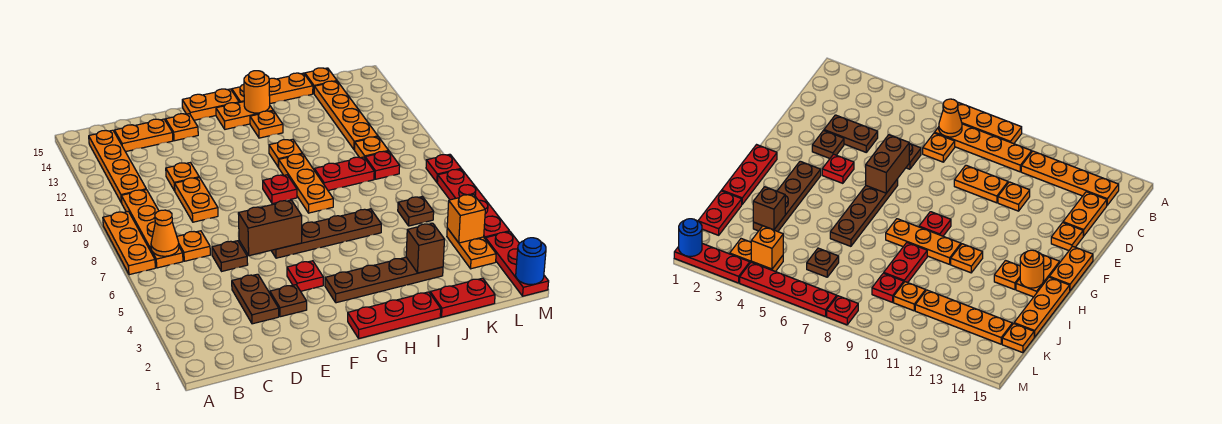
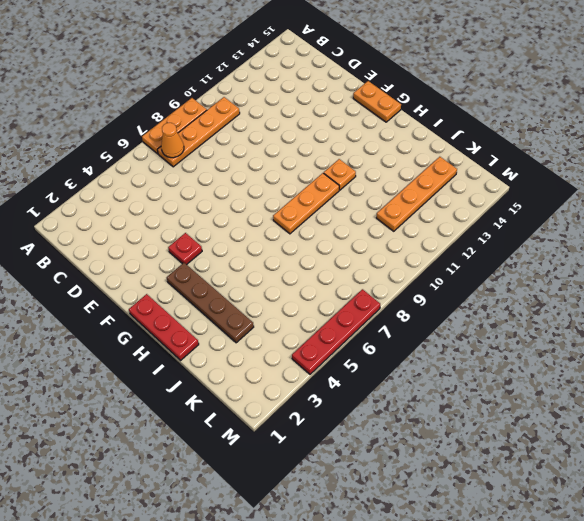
none -> orange plate B11:B14 level 1
none -> orange plate C7 level 1
none -> orange plate C14:D14 level 1
none -> brown plate D3:D4 level 1

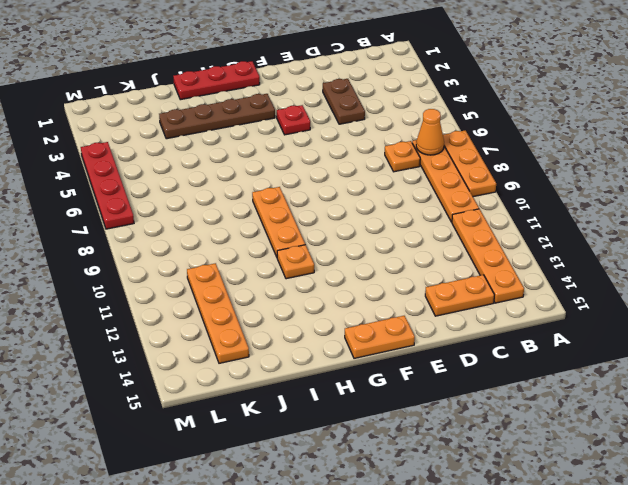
none -> brown plate D6 level 1
none -> orange plate D9:D10 level 1
none -> orange plate D11 level 1
none -> brown plate E3 level 1

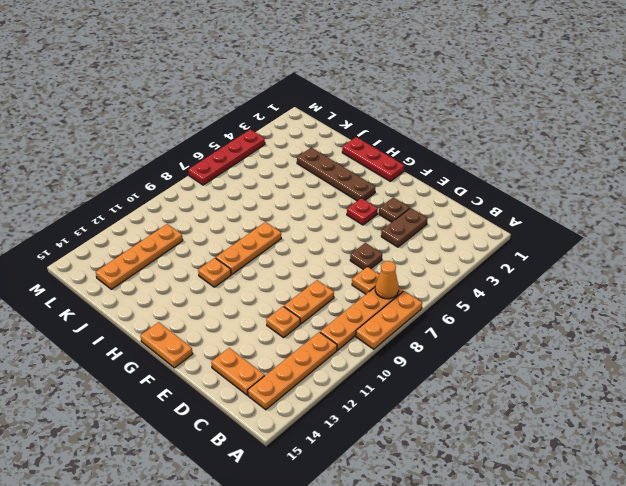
none -> orange plate E14 level 1
none -> brown plate F6:I6 level 1
none -> red plate G9 level 1
none -> orange plate G14:H14 level 1

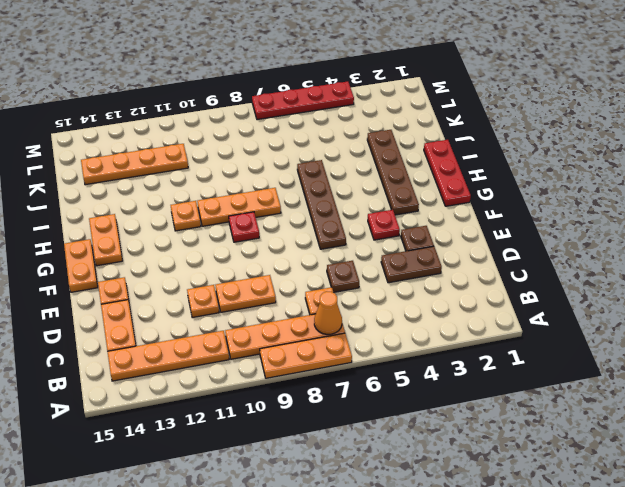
none -> orange plate H13 level 1
none -> orange plate H15:J15 level 1
none -> red plate I9:J9 level 1
none -> red plate J1:K1 level 1

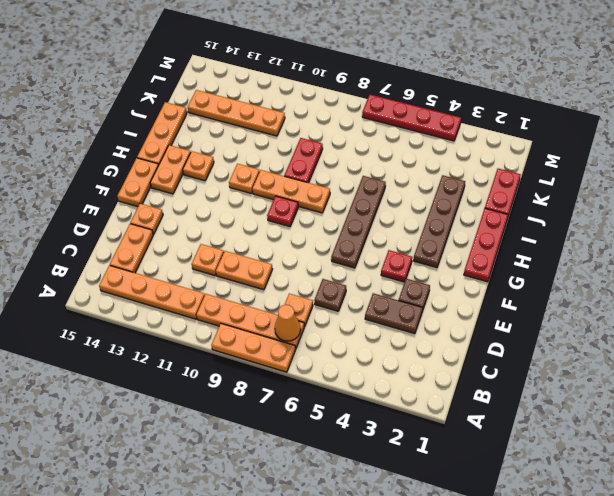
none -> brown plate K6 level 1
none -> red plate K9 level 1
none -> orange plate K10 level 1
none -> orange plate K15 level 1

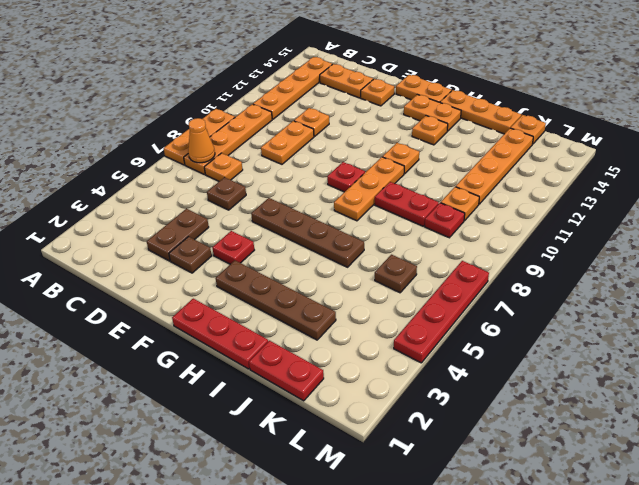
none -> orange plate L3:L4 level 1
none -> red plate M1:M3 level 1
none -> red plate M8 level 1
none -> brown brick E6:F6 level 2

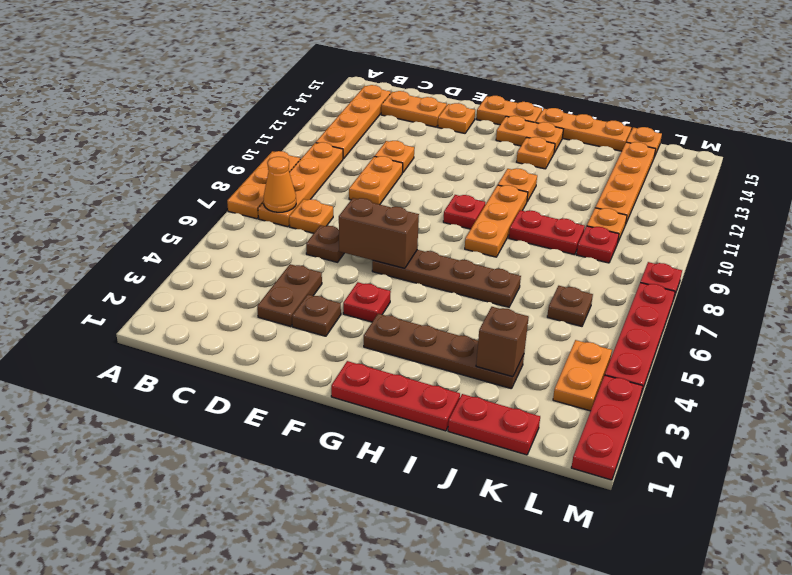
none -> orange round brick H14 level 2
none -> orange brick L4 level 2
none -> blue round brick M1 level 2

